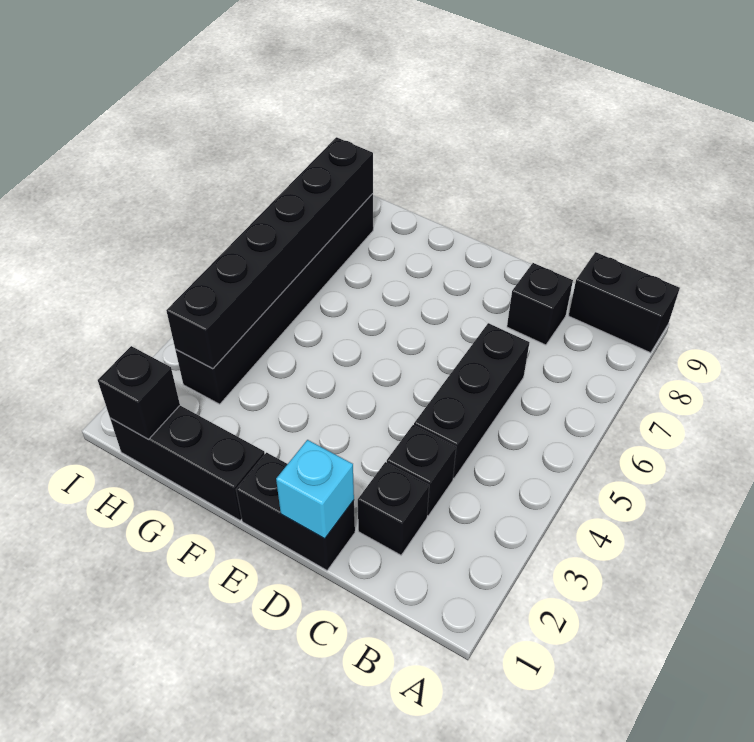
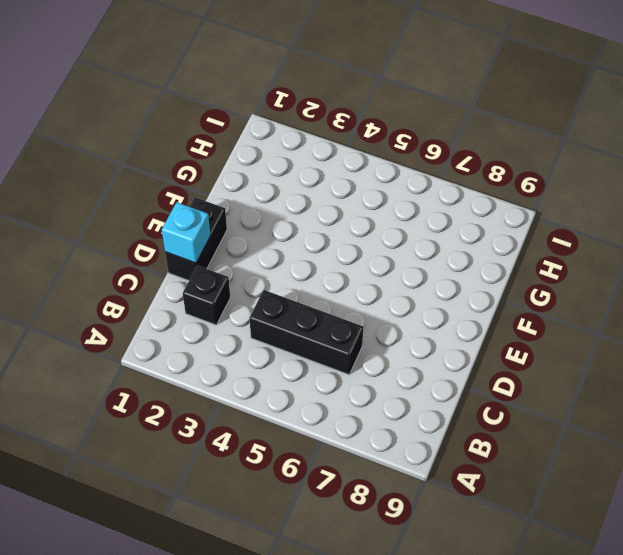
none -> black brick A9:B9 level 1
none -> black brick C3 level 1

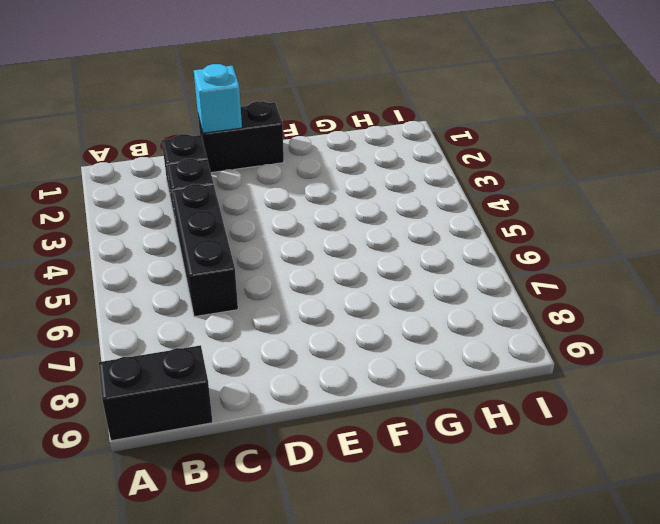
none -> black brick C8 level 1
none -> black brick F1:H1 level 1

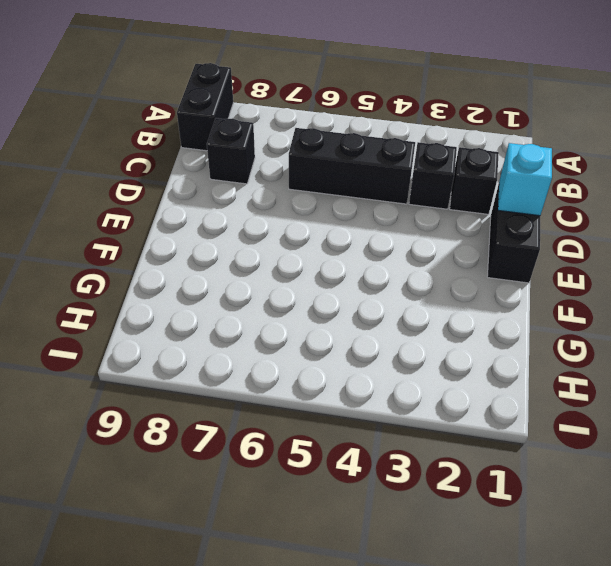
none -> black brick F1:H1 level 1
none -> black brick H3:H8 level 1

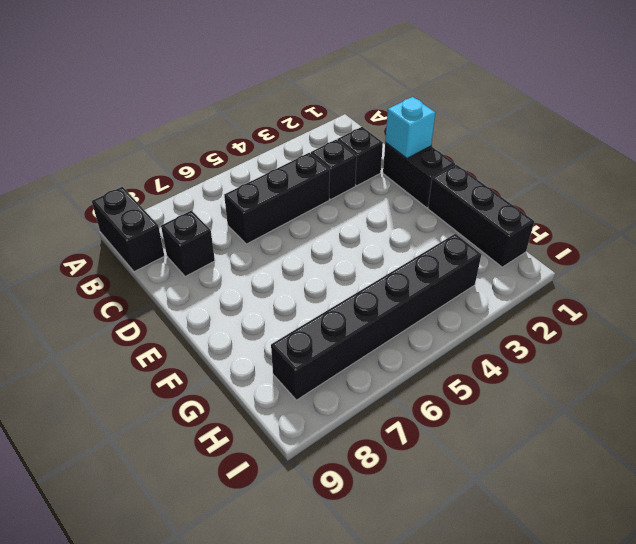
none -> black brick H1 level 2
none -> black brick H3:H8 level 2

